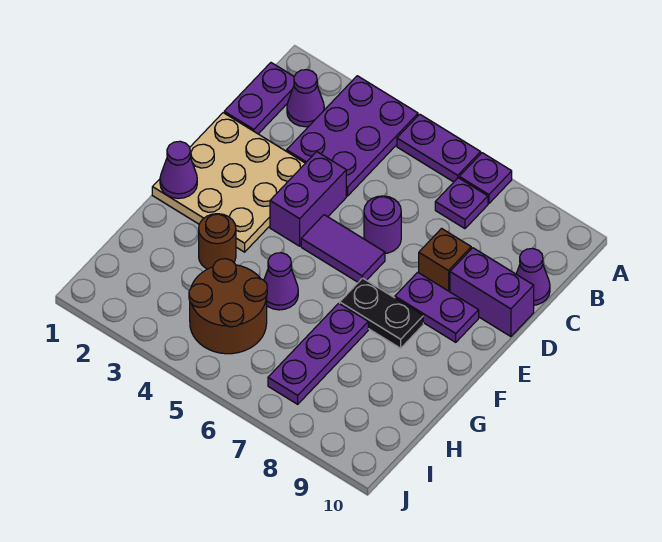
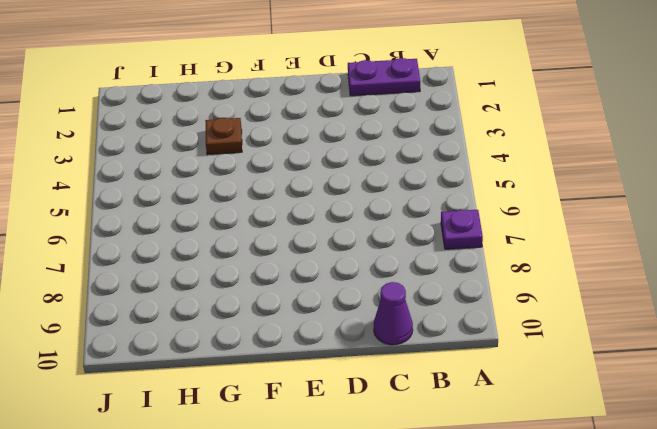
brown plate G3 level 1 -> brown round brick G3 level 1
none -> purple plate A3:C4 level 1
none -> purple plate A5:A6 level 1
none -> purple cone B2 level 1

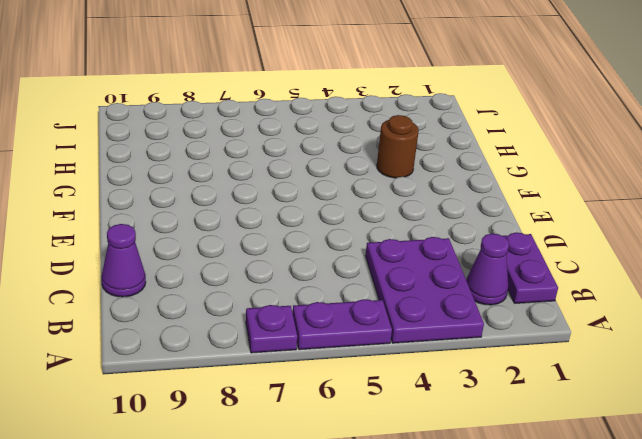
none -> purple plate B7 level 1
none -> tan plate D1:F3 level 1
none -> purple brick D4:E4 level 1

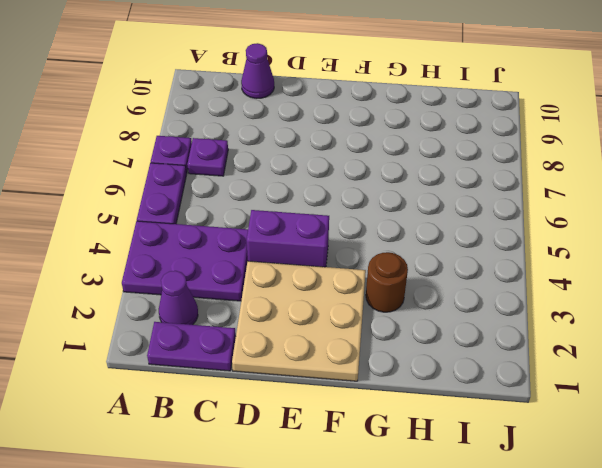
none -> purple round brick D6 level 1
none -> brown brick D8 level 1
none -> purple brick D9:D10 level 1

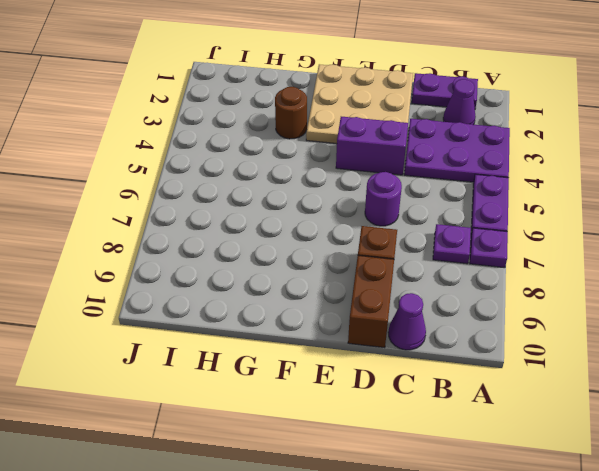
brown brick D9:D10 level 1 -> purple brick D9:D10 level 1
none -> purple tile E5:E6 level 1
none -> purple plate E8:E9 level 1
none -> black plate F7:F8 level 1

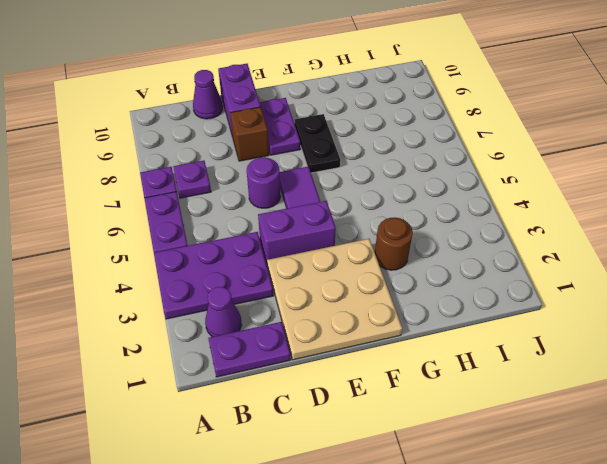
none -> purple cone G5 level 1
none -> purple plate G7:I7 level 1
none -> brown round brick H4:I5 level 1

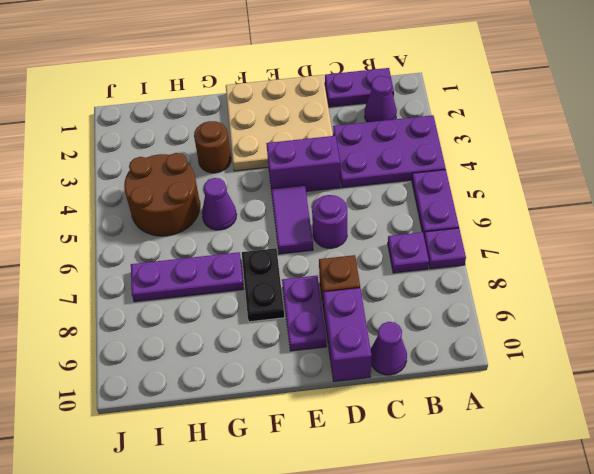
none -> purple cone F1 level 2

